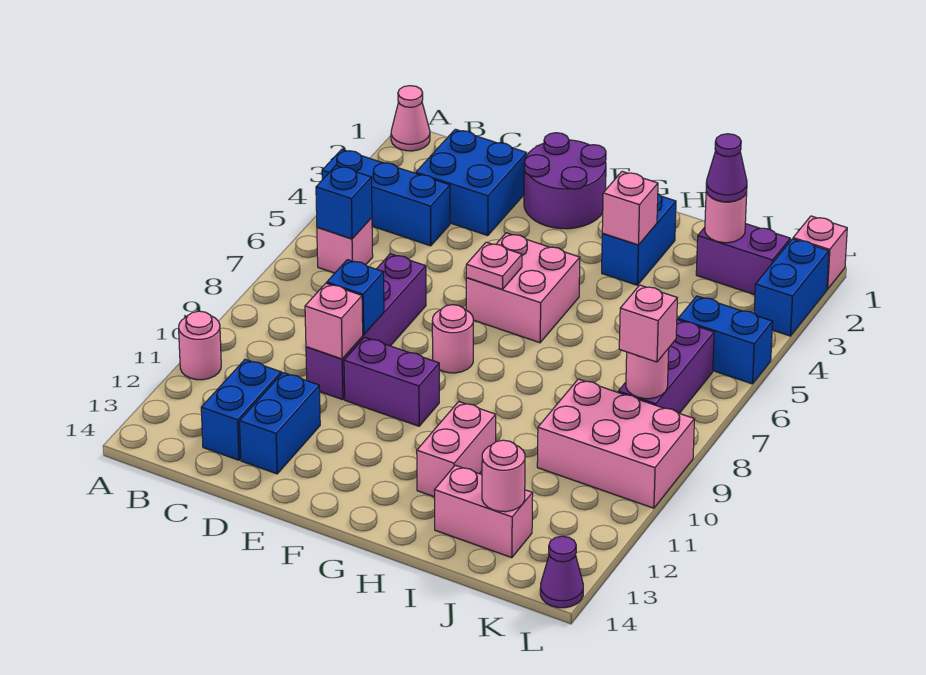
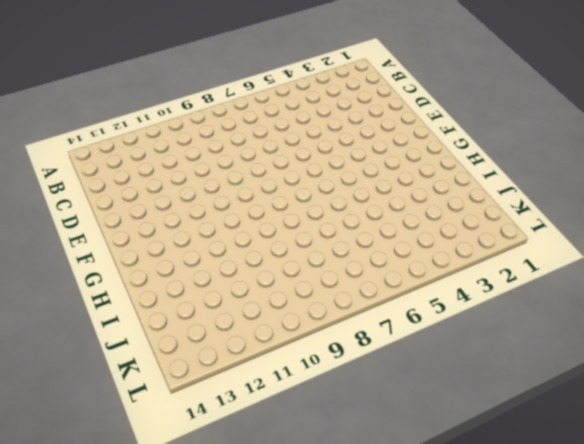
none -> pink cone A1 level 1
none -> blue brick A4:C4 level 1
none -> pink round brick A11 level 1
none -> pink brick B6 level 1

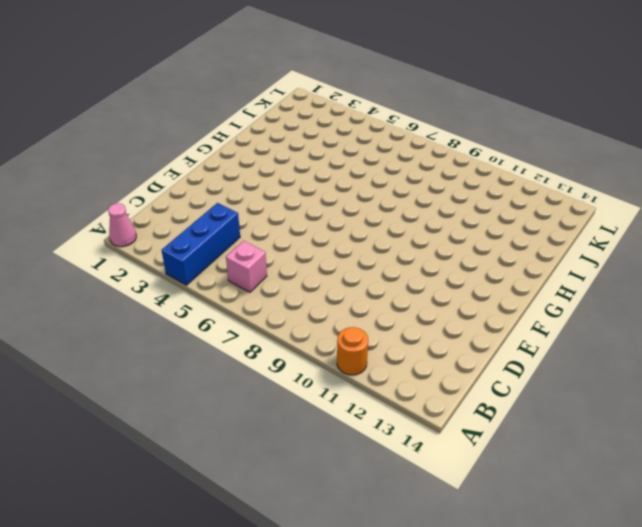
orange round brick A11 level 1 -> pink round brick A11 level 1
none -> blue brick C2:D3 level 1
none -> blue brick C12:C13 level 1
none -> purple brick D7:D10 level 1
none -> blue brick D12:D13 level 1

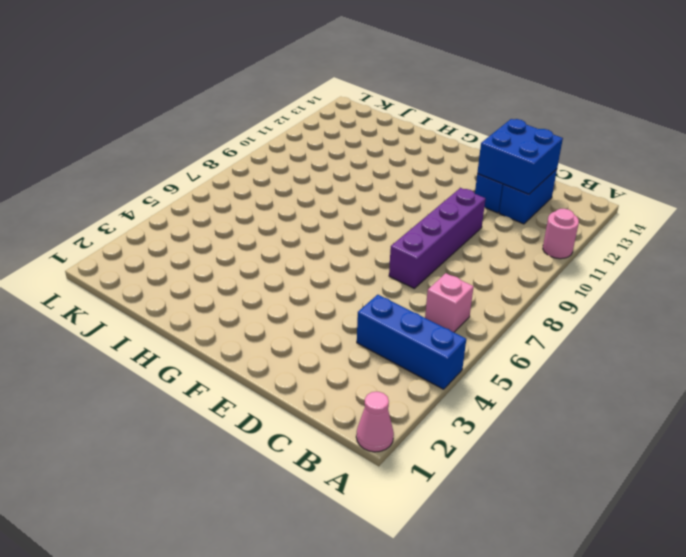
blue brick C12:D13 level 2 -> blue brick C2:D3 level 1
none -> purple round brick E1:F2 level 1
none -> purple brick E10:F10 level 1
none -> pink brick F5:G6 level 1
none -> pink round brick F8 level 1

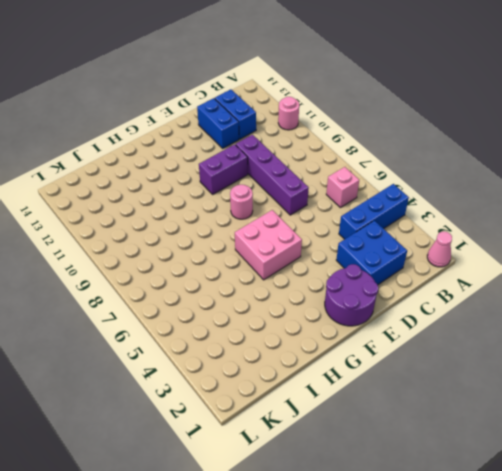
none -> blue brick H2:H3 level 1
none -> pink brick H11:H12 level 1
none -> pink brick I13:J13 level 1
none -> purple brick J2:K2 level 1

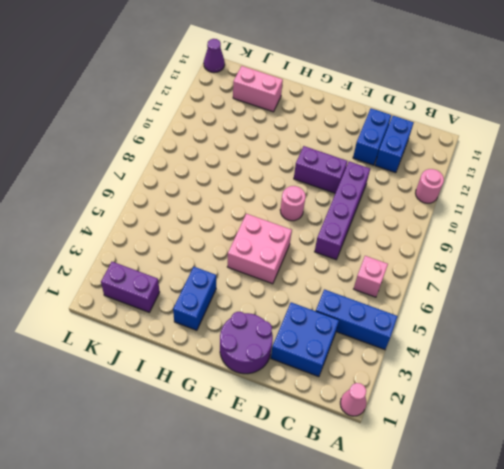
none -> pink brick H11:H12 level 1
none -> pink brick J9:L10 level 1
none -> blue brick K5:L5 level 1
none -> purple brick K6:K8 level 1

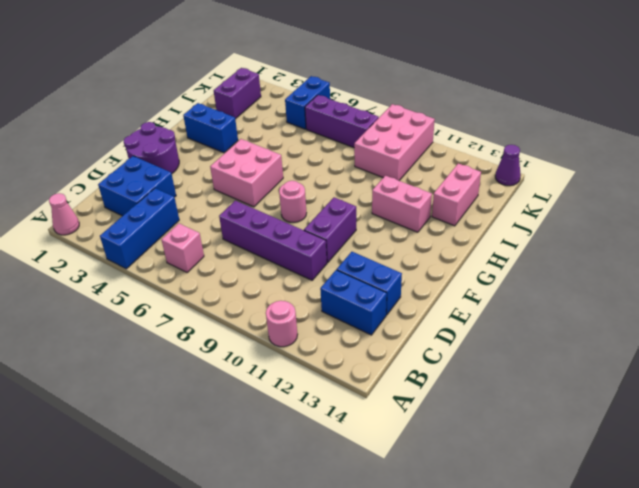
none -> pink brick L1 level 1
none -> blue brick L2:L3 level 1
none -> blue brick B6 level 2
none -> blue brick D9 level 2

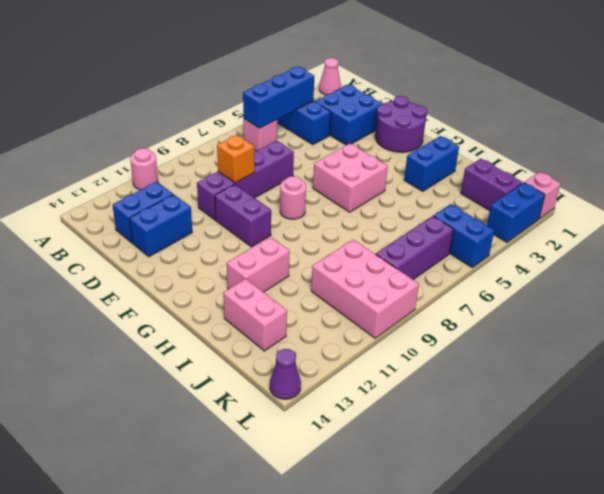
blue brick B4:B6 level 2 -> blue brick B6 level 2
orange brick D9 level 2 -> blue brick D9 level 2
none -> pink brick D10 level 2
none -> pink plate F6 level 2
none -> pink brick H3 level 2
none -> pink round brick J2 level 2

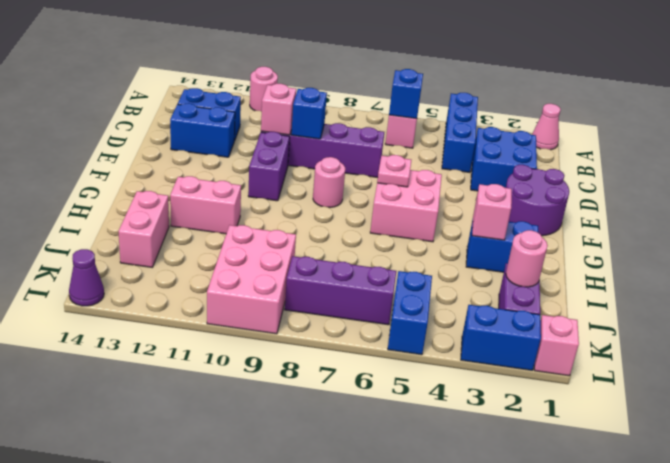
none -> pink round brick J13 level 2
none -> pink round brick K8 level 2
none -> purple cone J2 level 3
none -> pink brick K8 level 3

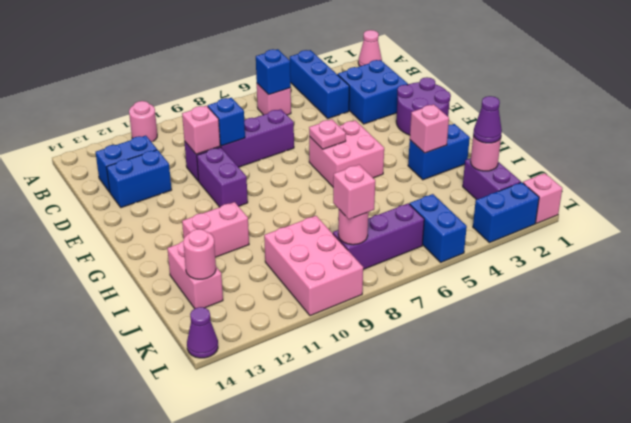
none -> pink round brick F8 level 1

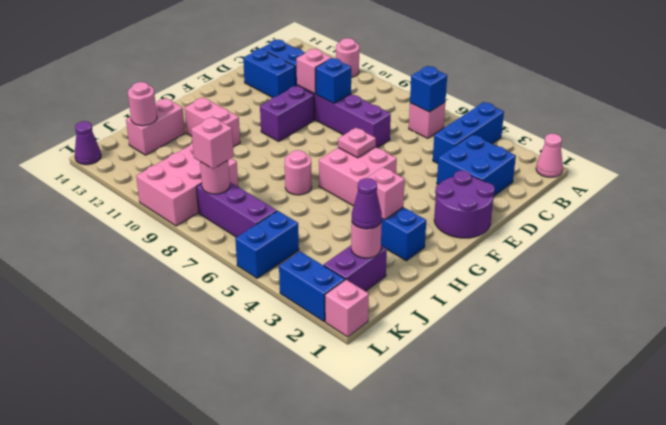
pink round brick H7 level 1 -> pink round brick F8 level 1

